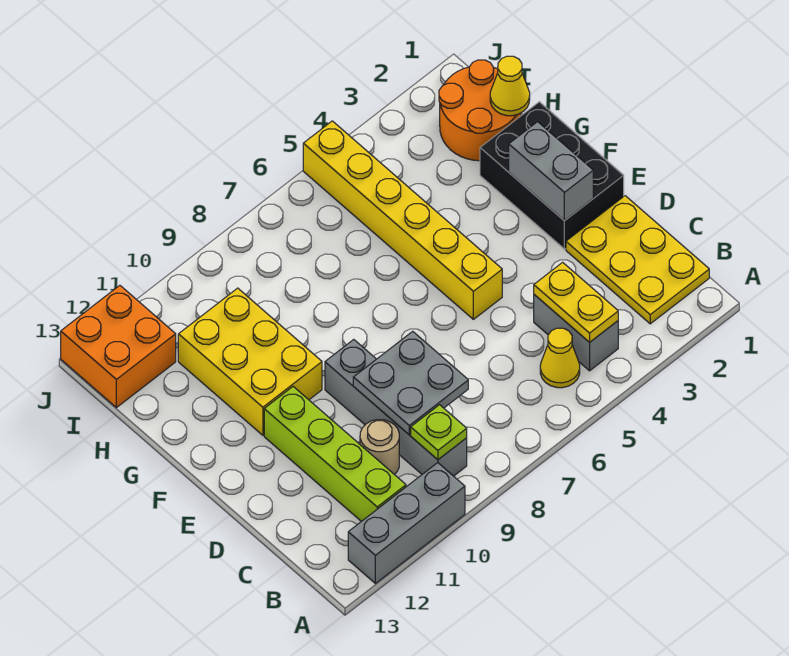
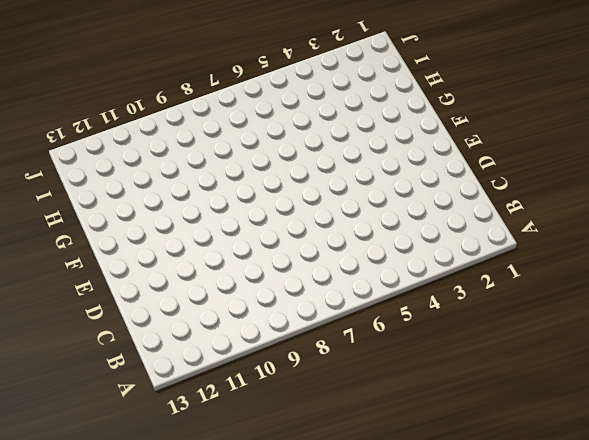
none -> grey brick A10:A12 level 1
none -> yellow plate B1:D2 level 1
none -> grey brick B4:C4 level 1

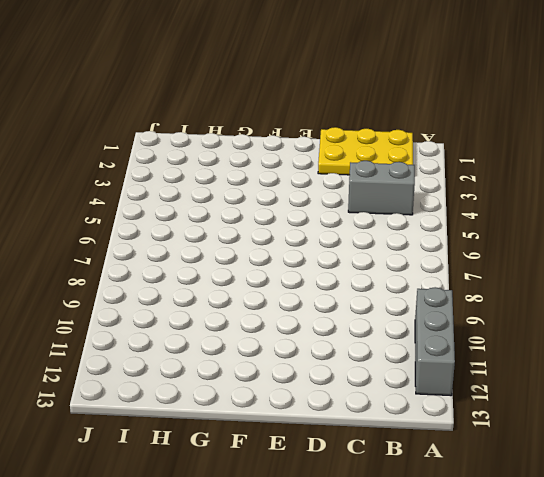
none -> yellow cone B5 level 1
none -> grey brick B9:E9 level 1
none -> lime brick B11:E11 level 1

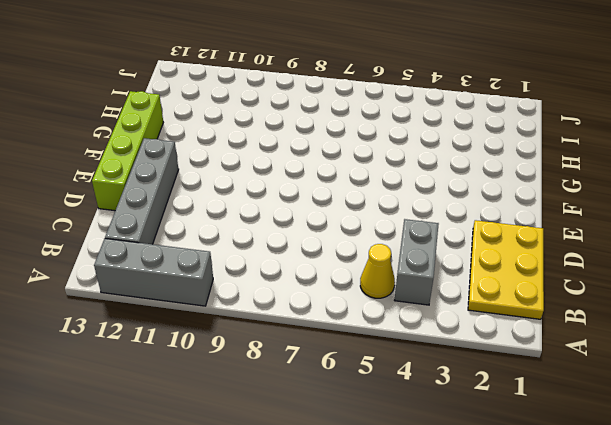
grey brick B12:E12 level 1 -> grey brick B9:E9 level 1
lime brick D13:G13 level 1 -> lime brick B11:E11 level 1
none -> tan round brick C10 level 1
none -> black brick E1:G2 level 1
none -> yellow brick E5:J5 level 1

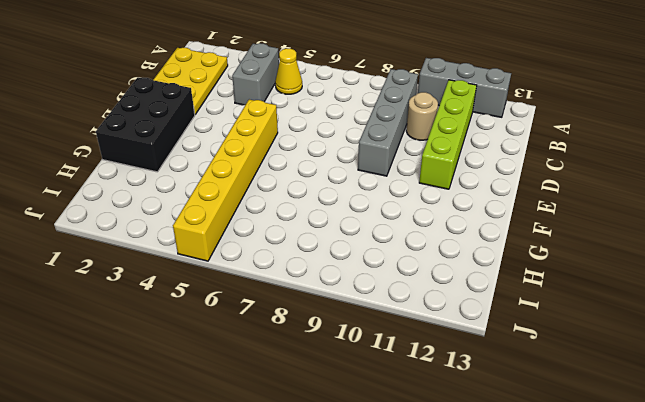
none -> yellow brick F10:H11 level 1
none -> orange round brick H1:I2 level 1
none -> orange brick I12:J13 level 1

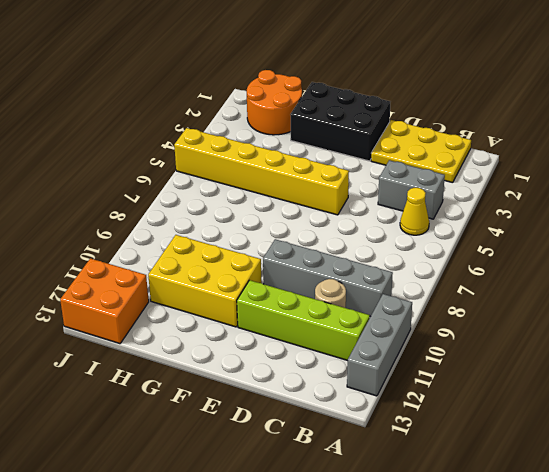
none -> yellow plate B4:C4 level 2
none -> lime plate B9 level 2
none -> grey plate C8:D9 level 2

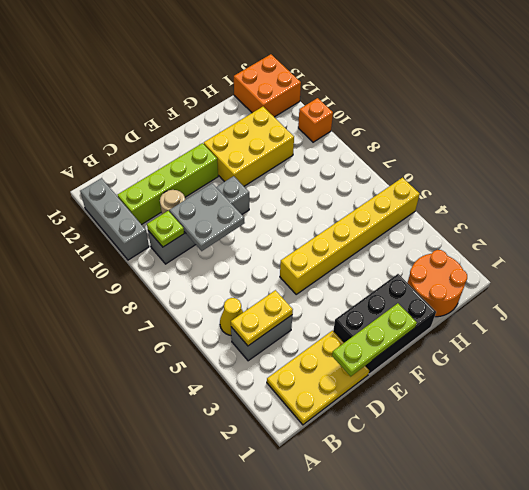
lime plate D1:F1 level 2 -> none
orange brick J10 level 1 -> none
none -> grey brick E2:F2 level 2
none -> yellow cone H1 level 2

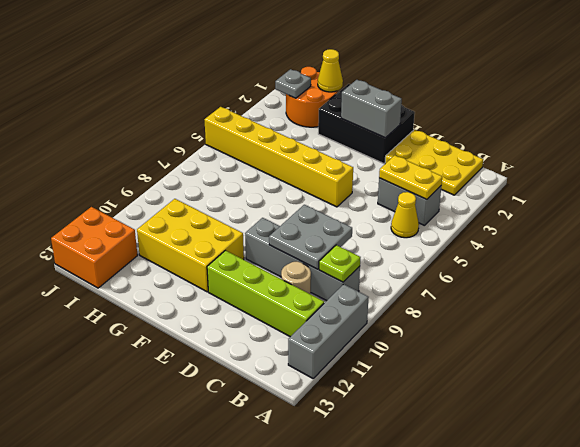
grey plate I2 level 2 -> none

